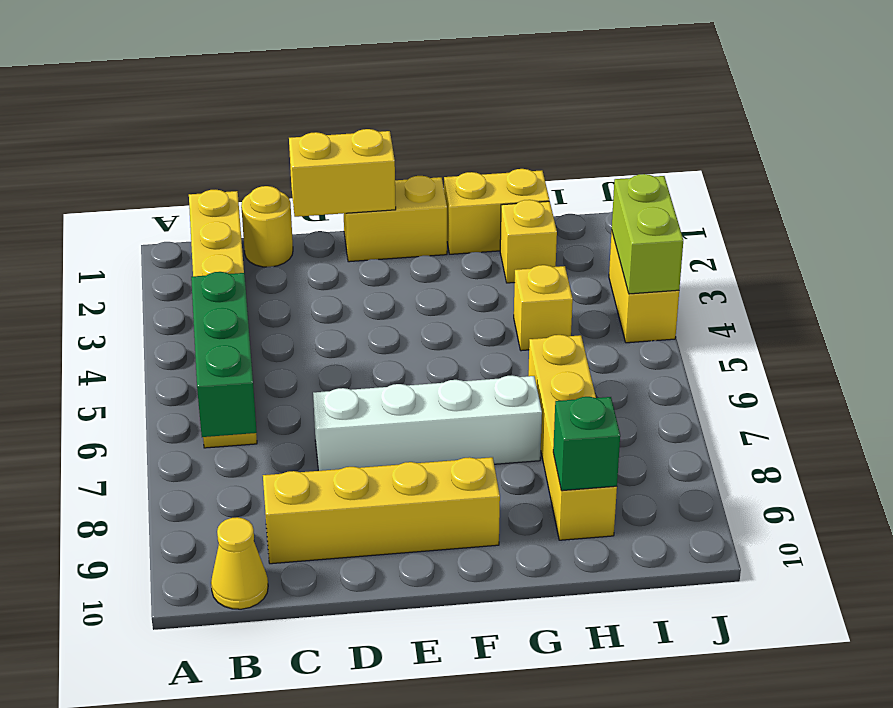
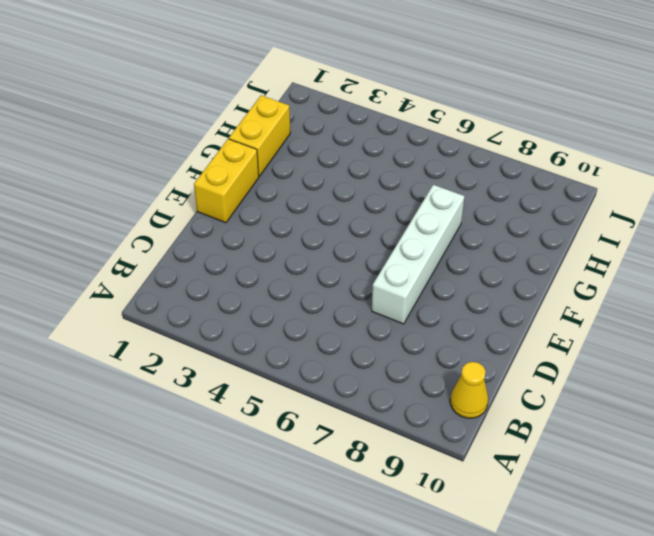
none -> yellow brick B1:B6 level 1
none -> yellow round brick C1 level 1
none -> yellow brick C9:F9 level 1

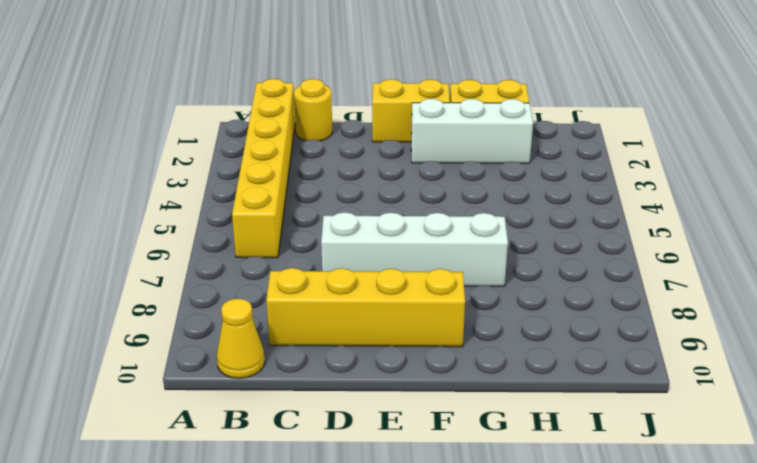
white brick F2:H2 level 1 -> yellow brick H2 level 1
none -> yellow brick H4 level 1
none -> yellow brick H6:H9 level 1
none -> yellow brick J3:J4 level 1

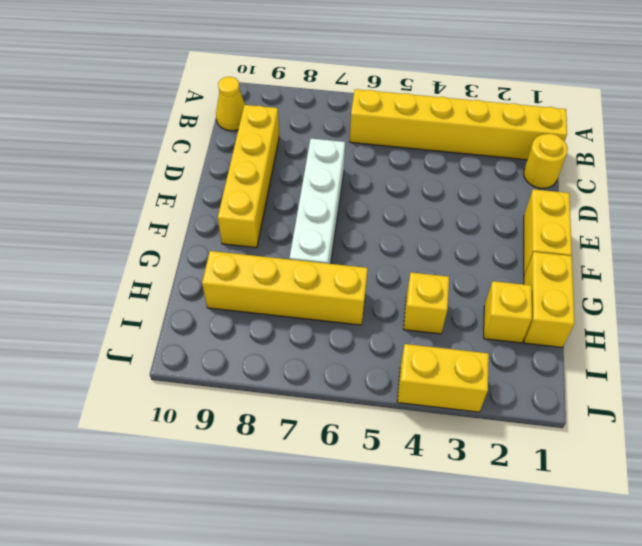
none -> green brick B5:B7 level 2
none -> yellow brick D1:E1 level 2
none -> green brick H9 level 2

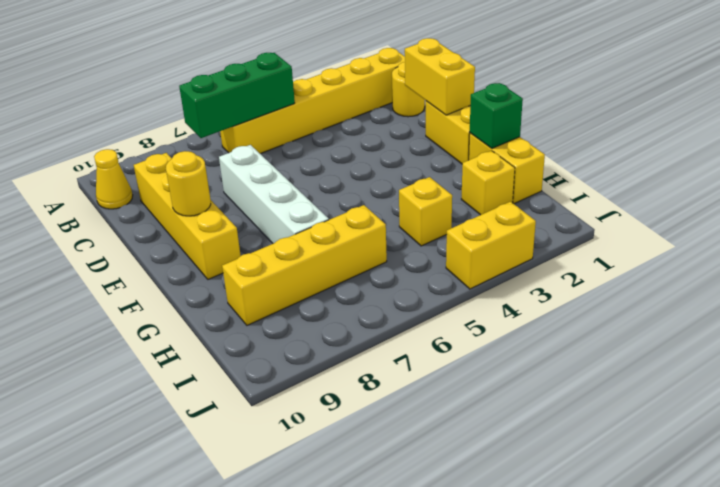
yellow round brick E9 level 2 -> none
green brick G1 level 2 -> green brick H9 level 2
none -> lime brick J3:J4 level 2

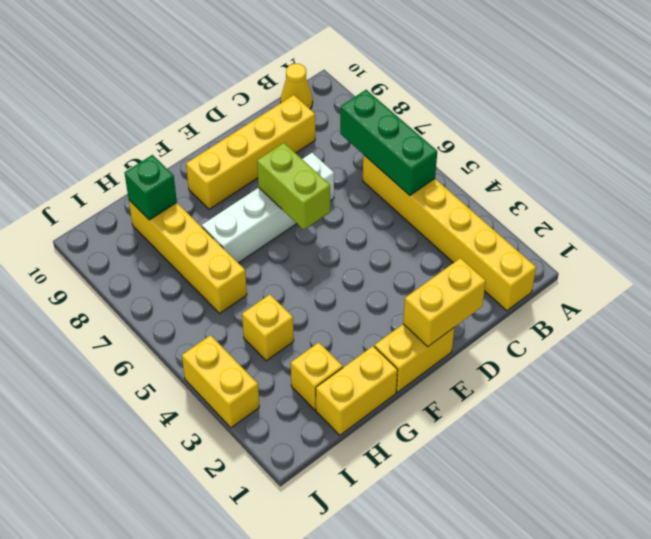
lime brick E6:E7 level 2 -> lime brick J3:J4 level 2
none -> yellow round brick C1 level 1

